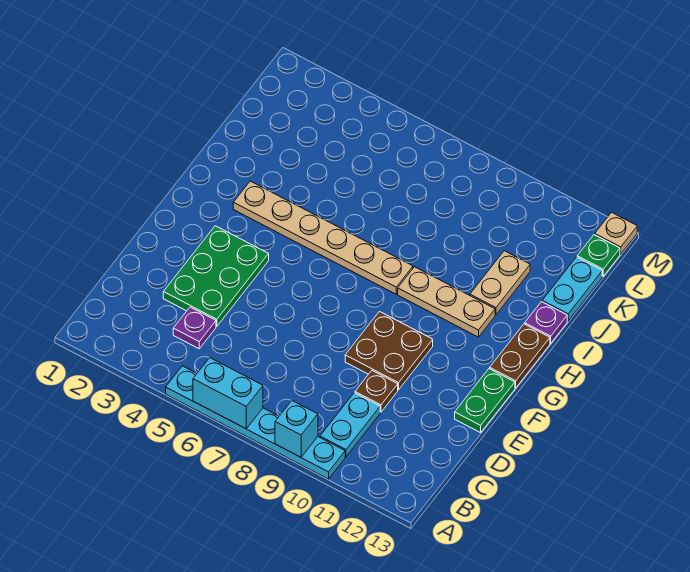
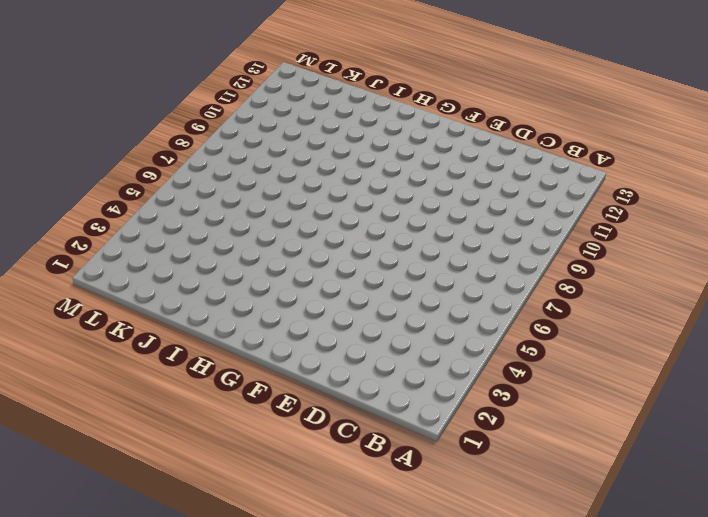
none -> cyan plate A5:A10 level 1
none -> cyan plate B10:C10 level 1
none -> purple plate C4 level 1

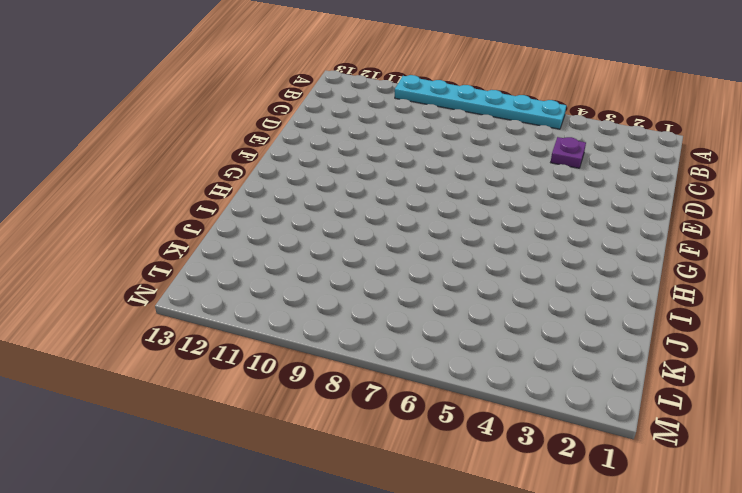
none -> cyan plate B10:C10 level 1
none -> green plate D3:F4 level 1
none -> brown plate D10 level 1

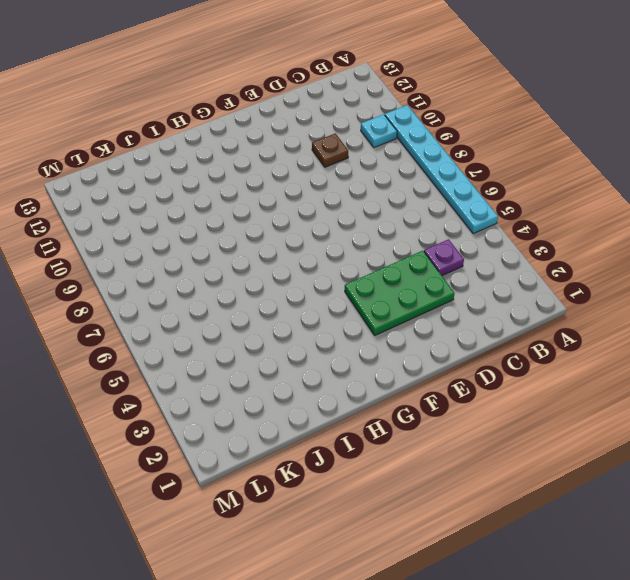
cyan plate B10 level 1 -> cyan plate B10:C10 level 1
none -> brown plate E9:F10 level 1
none -> green plate E13:F13 level 1
none -> brown plate G13:H13 level 1

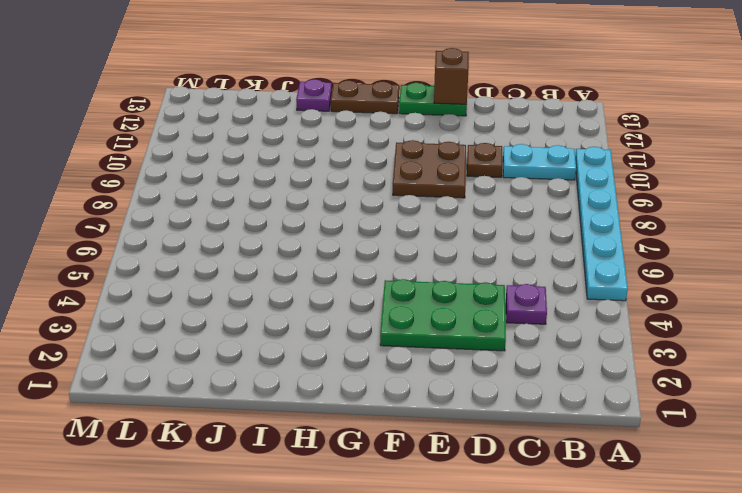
brown brick E13 level 2 -> none
none -> tan plate H3:H8 level 1
none -> tan plate H9:H11 level 1
none -> tan plate I11:J11 level 1

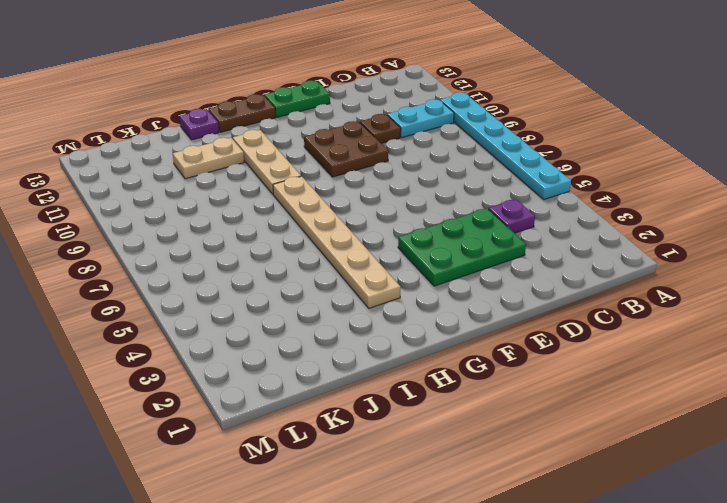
none -> cyan plate J13:K13 level 1
none -> green plate L13 level 1
none -> tan plate M13 level 1

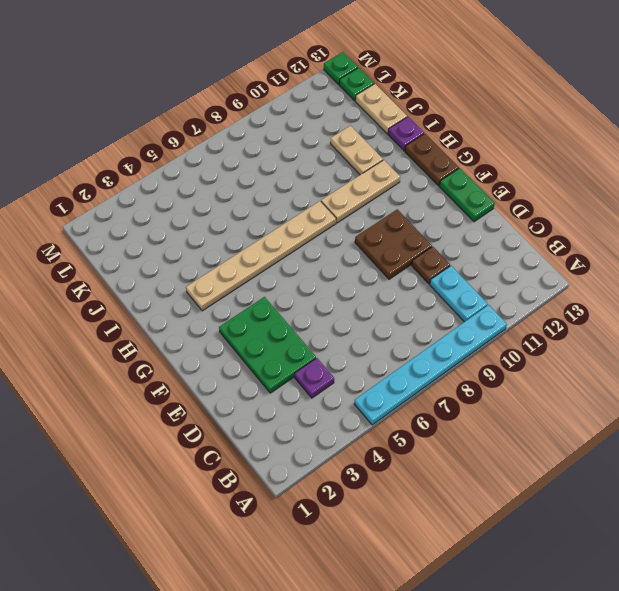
tan plate J13:K13 level 1 -> cyan plate J13:K13 level 1
green plate M13 level 1 -> tan plate M13 level 1
none -> cyan brick A6:A7 level 2
none -> cyan brick A9 level 2

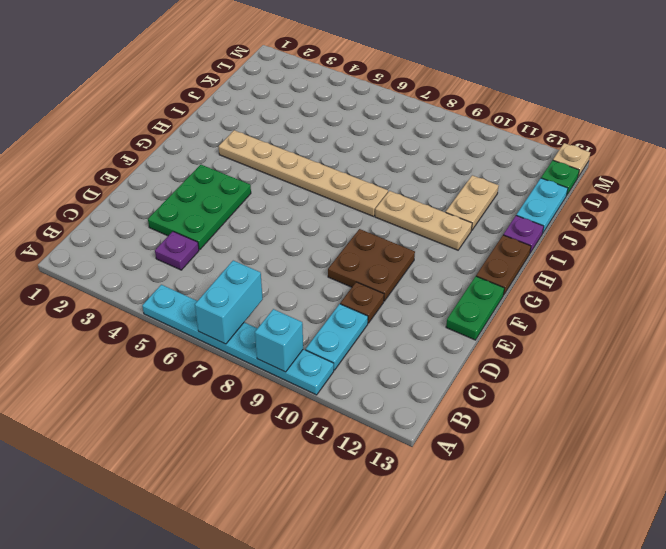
cyan brick A7:B7 level 2 -> cyan brick A6:A7 level 2

